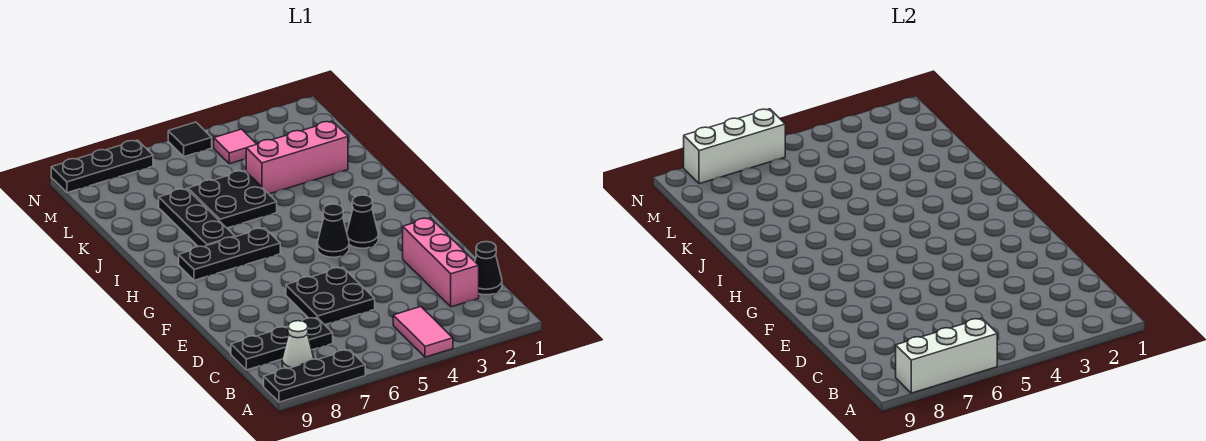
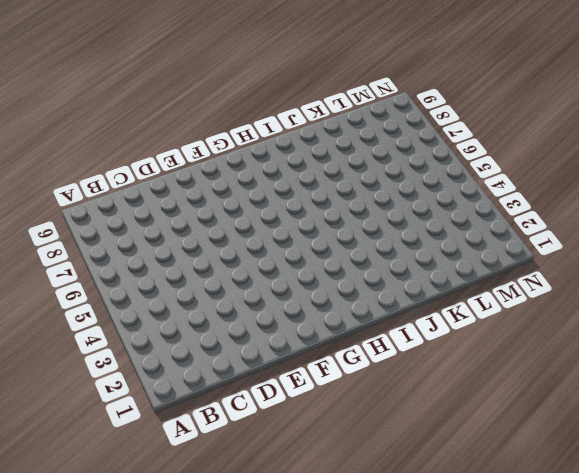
none -> pink tile A4:B4 level 1
none -> black plate A7:A9 level 1
none -> white cone B8 level 1

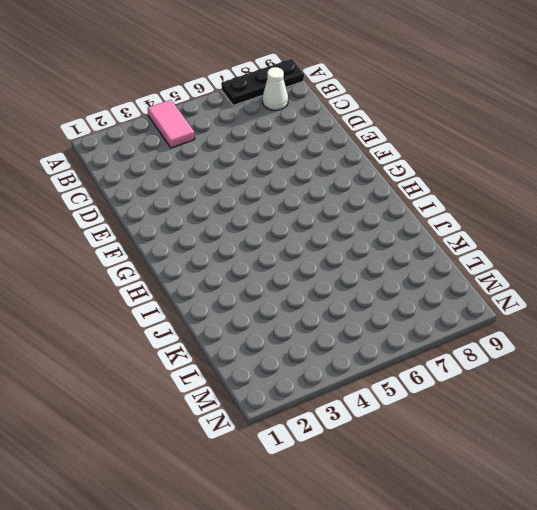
none -> black cone C1 level 1
none -> pink brick C2:E2 level 1
none -> black plate C7:C9 level 1

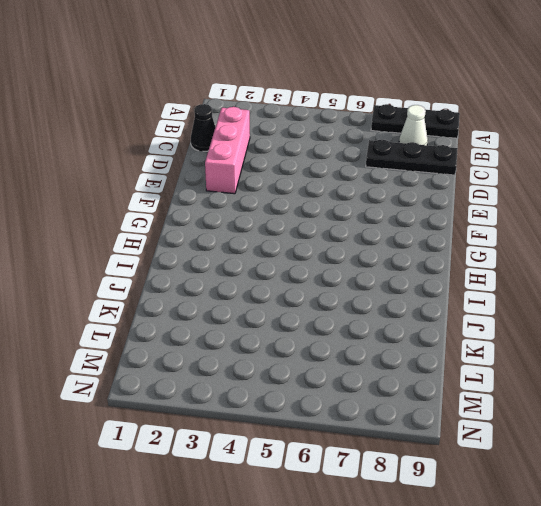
none -> pink tile A4:B4 level 1
none -> black plate D5:E6 level 1
none -> black cone G3 level 1

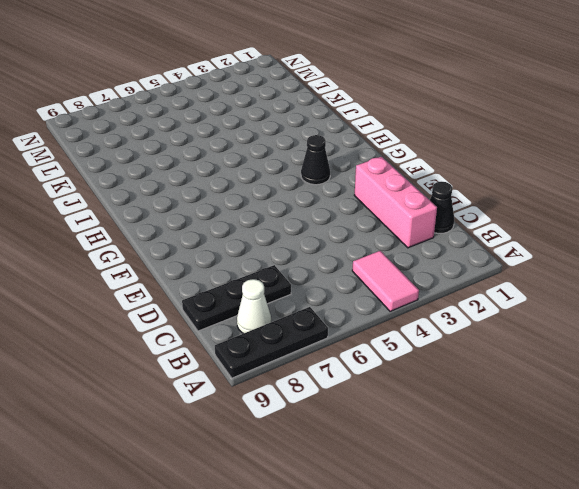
none -> black plate D5:E6 level 1
none -> black cone G4 level 1
none -> black plate H6:H8 level 1

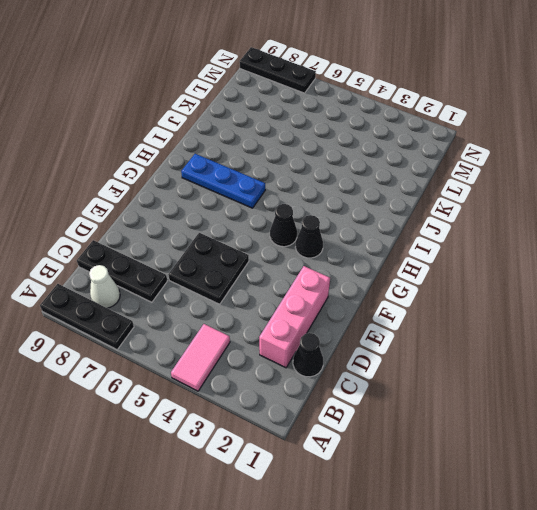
blue plate H6:H8 level 1 -> black plate H6:H8 level 1
none -> black plate I7:K7 level 1
none -> black plate J5:K6 level 1
none -> pink brick K2:K4 level 1

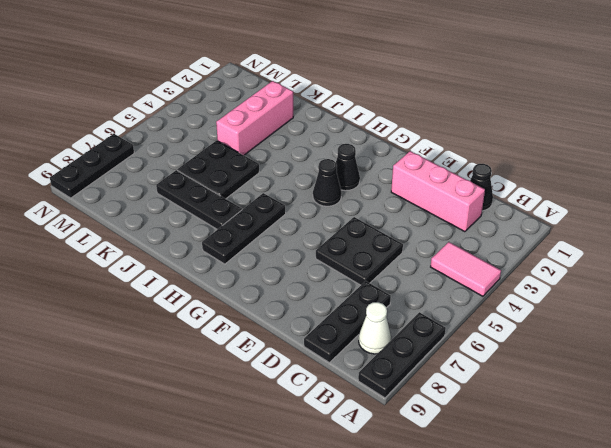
none -> pink tile M4 level 1
none -> black tile N5 level 1
none -> white brick A6:A8 level 2

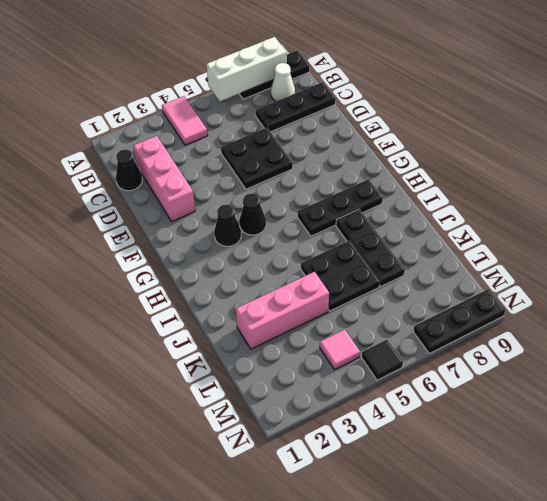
none -> white brick N6:N8 level 2

